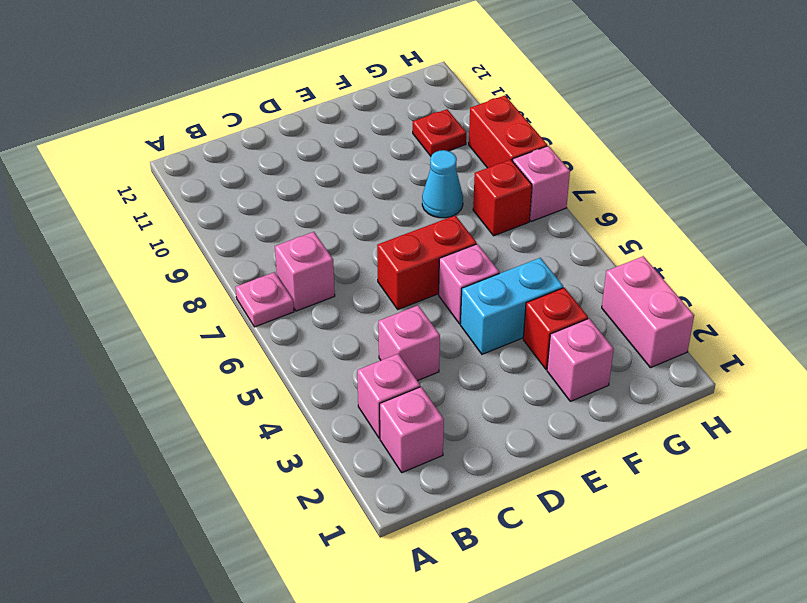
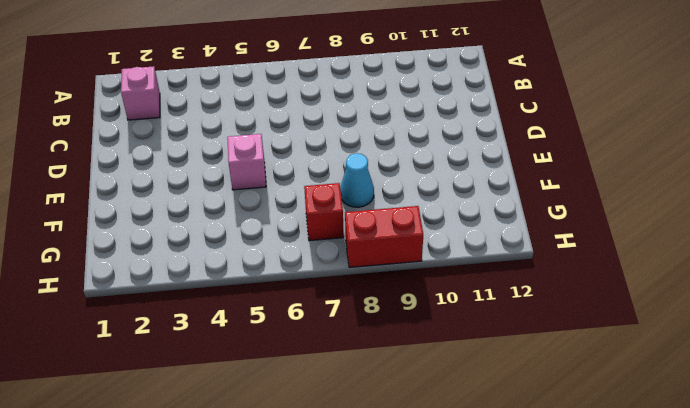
none -> pink plate A7 level 1
none -> pink brick B3 level 1
none -> pink brick B7 level 1

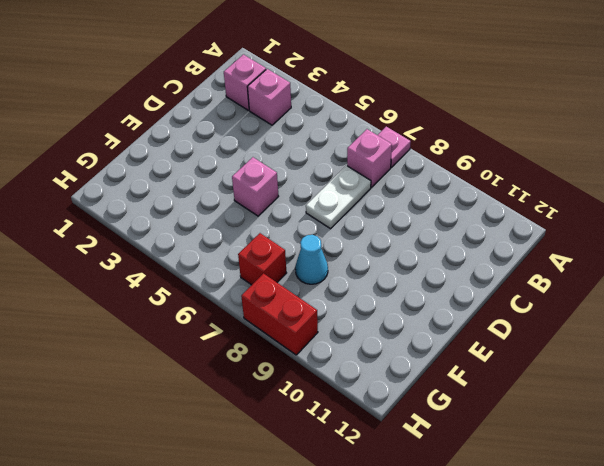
white plate C7:D7 level 1 -> none
none -> pink brick C4 level 1
none -> red brick D6:E6 level 1
none -> cyan brick E4:F4 level 1

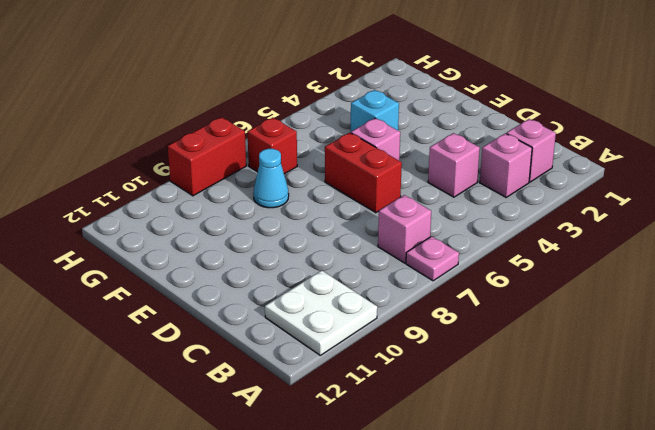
white plate A10:B11 level 1 -> none
cyan brick F4 level 1 -> cyan brick E4:F4 level 1
none -> pink brick F2 level 1
none -> red brick F3 level 1
none -> red plate G10 level 1

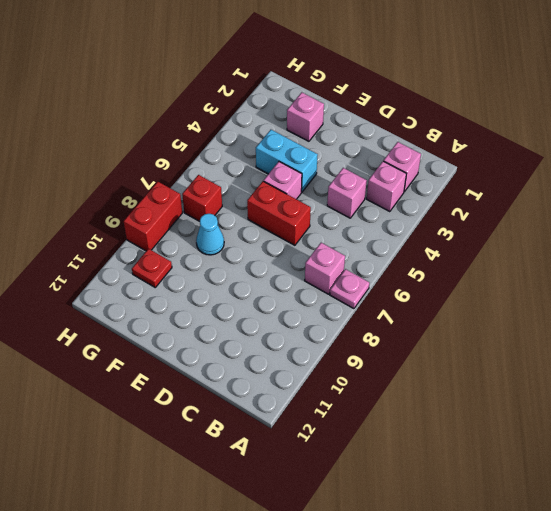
none -> red brick F3 level 1
none -> pink brick H2:H3 level 1
none -> pink brick H7 level 1

